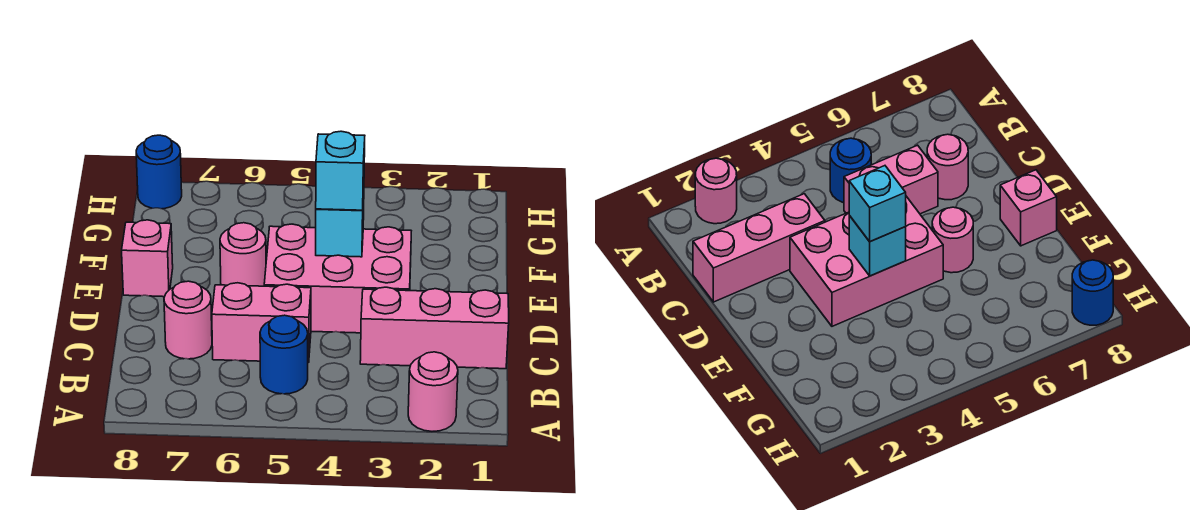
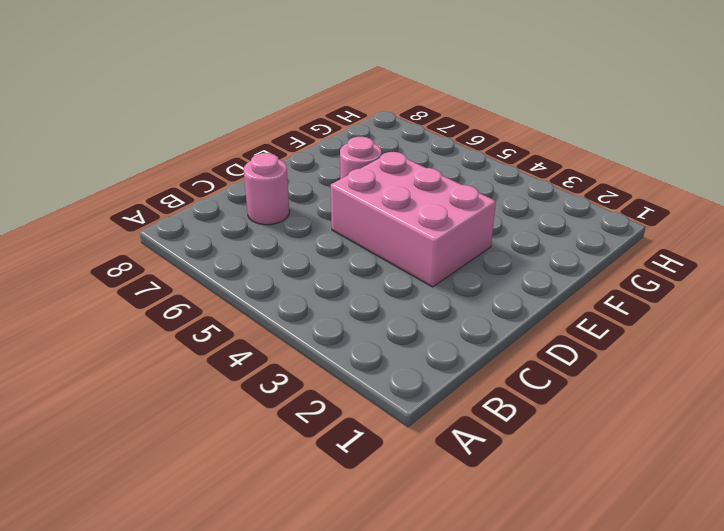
none -> pink round brick A2 level 1
none -> blue round brick B5 level 1

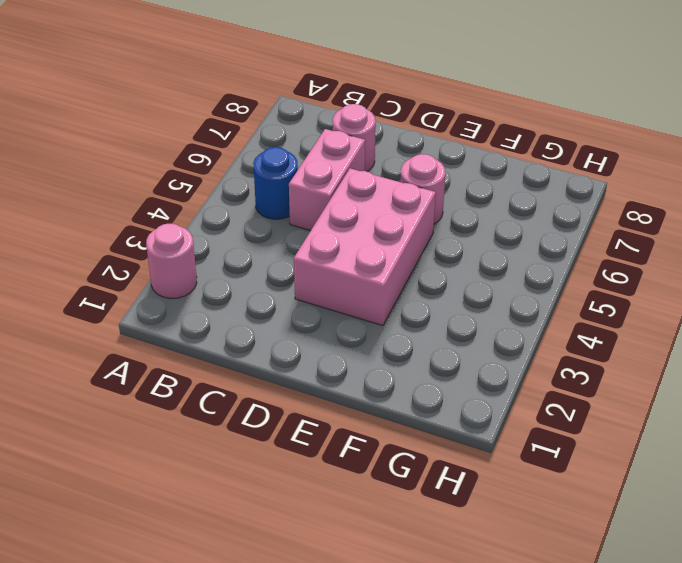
none -> pink brick C1:C3 level 1
none -> pink brick E8 level 1

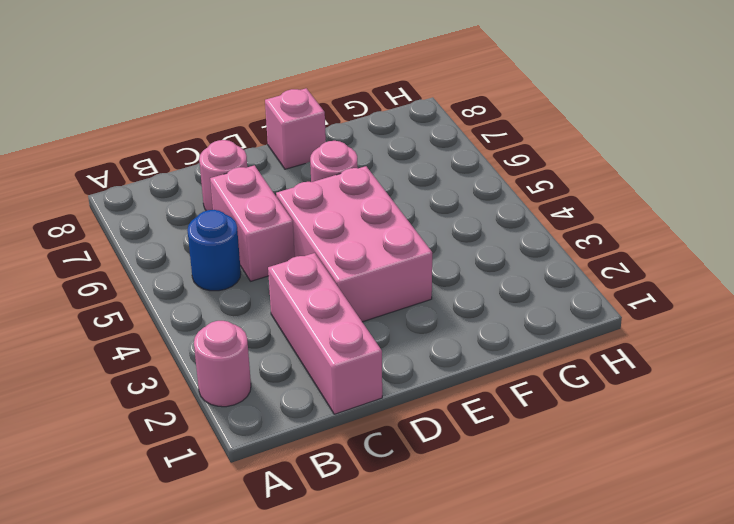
none -> blue round brick H8 level 1
none -> cyan brick E4 level 2

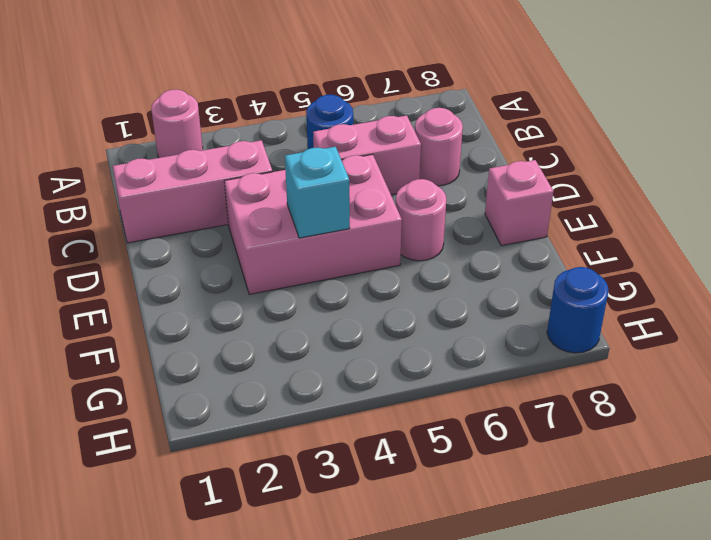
none -> cyan brick E4 level 3

